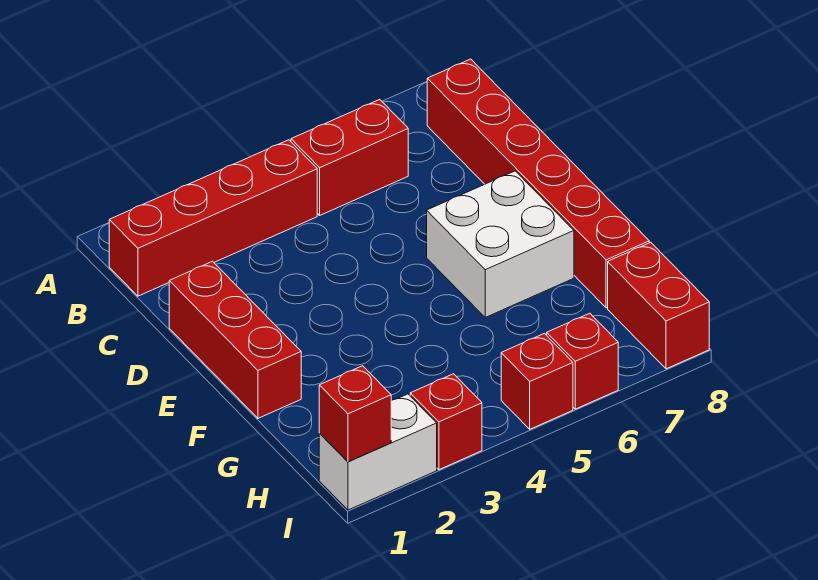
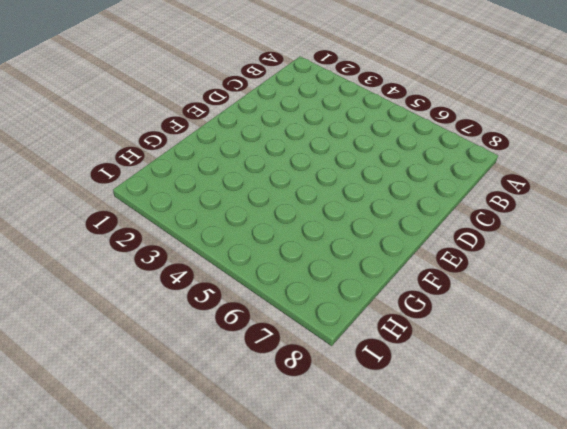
none -> red brick B1:B4 level 1
none -> red brick B5:B6 level 1

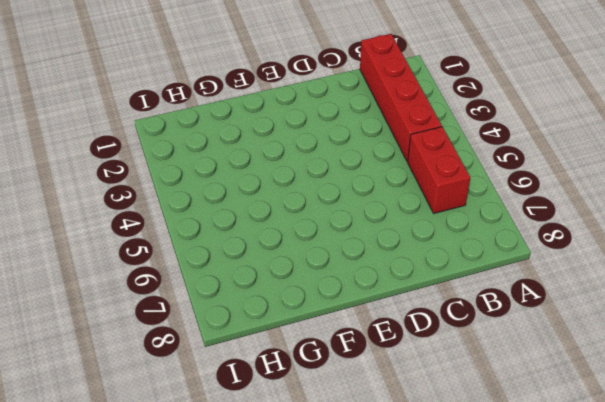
none -> red brick B8:G8 level 1
none -> red brick D1:F1 level 1

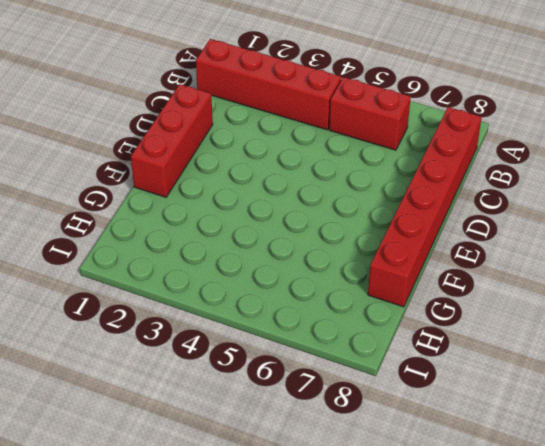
none -> white brick E6:F7 level 1
none -> red brick H8:I8 level 1

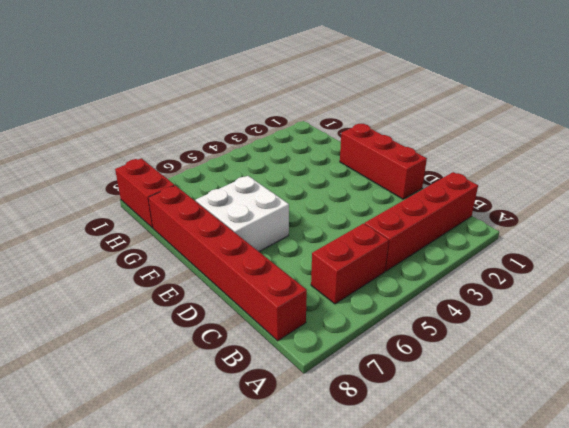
none -> white brick I1:I2 level 1
none -> red brick I3 level 1

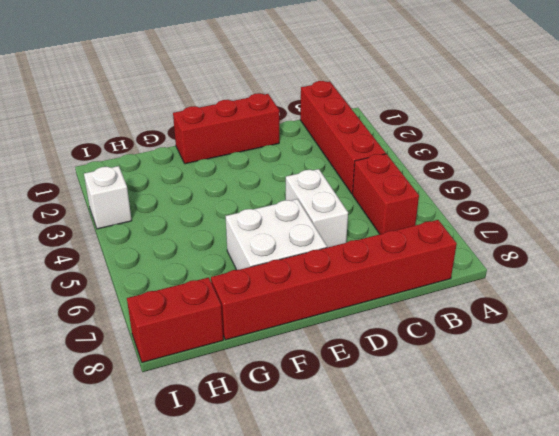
white brick D5:D6 level 1 -> white brick I1:I2 level 1
white brick I3 level 1 -> red brick I3 level 1
none -> red brick I5 level 1
none -> red brick I6 level 1

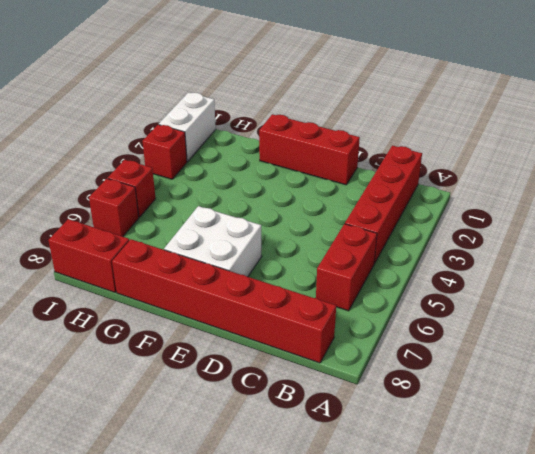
none -> red brick I1 level 2

